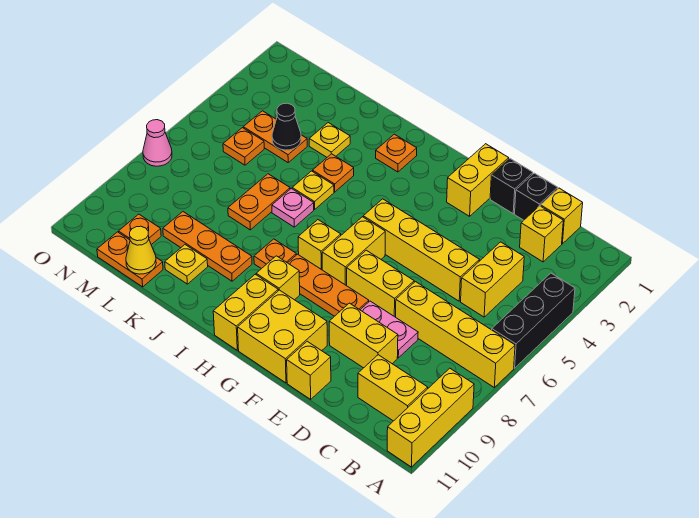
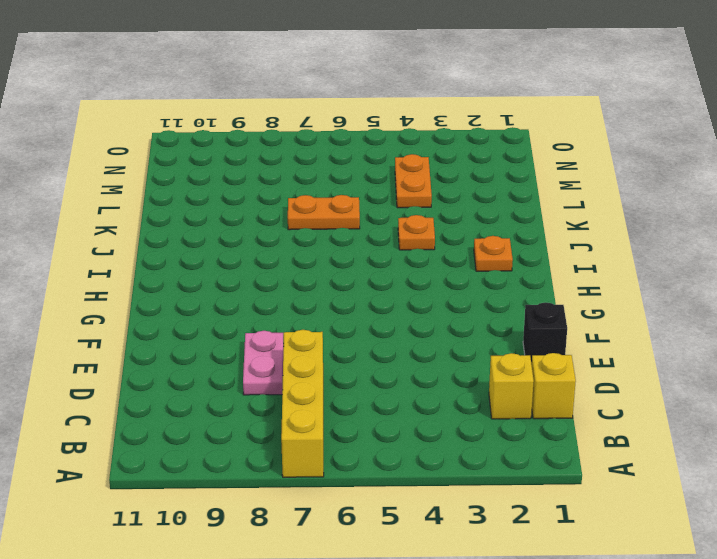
none -> black brick A4:A6 level 1
none -> yellow brick A9:A11 level 1
none -> yellow brick B10:C10 level 1
none -> yellow brick C4:C5 level 1

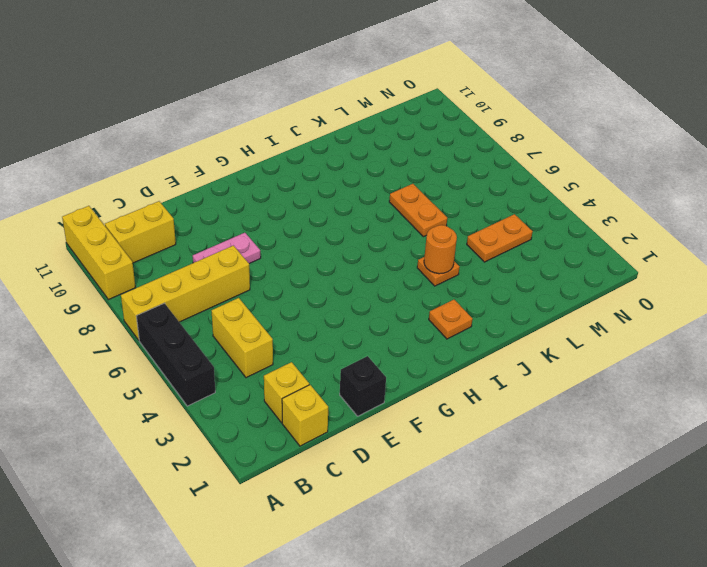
orange round brick J4 level 2 -> none
none -> black brick D1 level 1
none -> yellow brick D5:G5 level 1
none -> yellow brick D9:E9 level 1
none -> yellow brick E7:F7 level 1

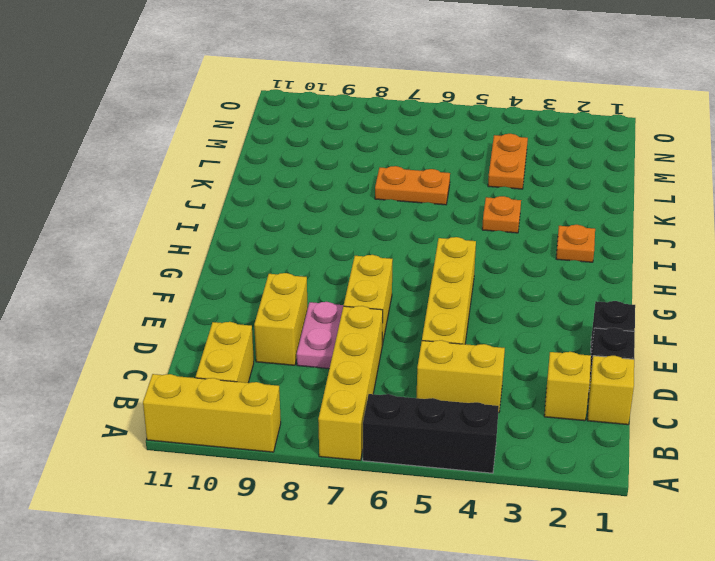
none -> yellow brick E11 level 1
none -> yellow brick F1:F2 level 1
none -> orange plate F8:H8 level 1
none -> yellow brick F10:G11 level 1

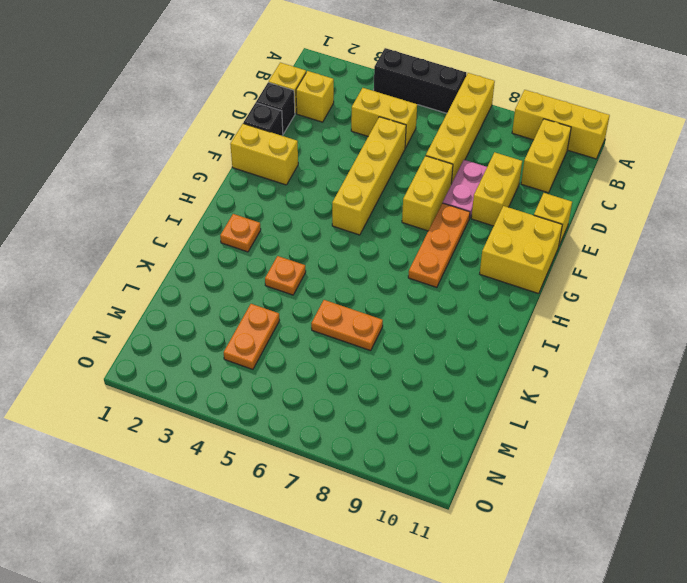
none -> yellow brick G6:G7 level 1
none -> yellow brick H7 level 1
none -> yellow brick H9 level 1
none -> yellow brick H10:H11 level 1

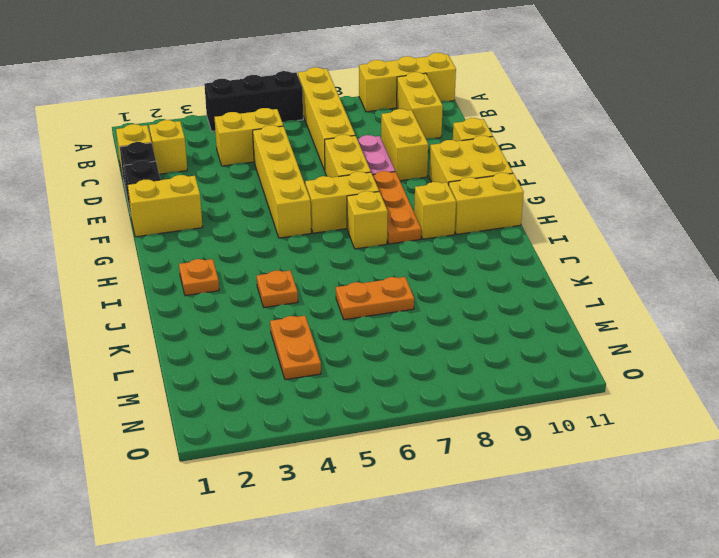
none -> orange plate I8 level 1
none -> yellow plate J5 level 1
none -> pink plate J6 level 1
none -> orange plate J9:L9 level 1

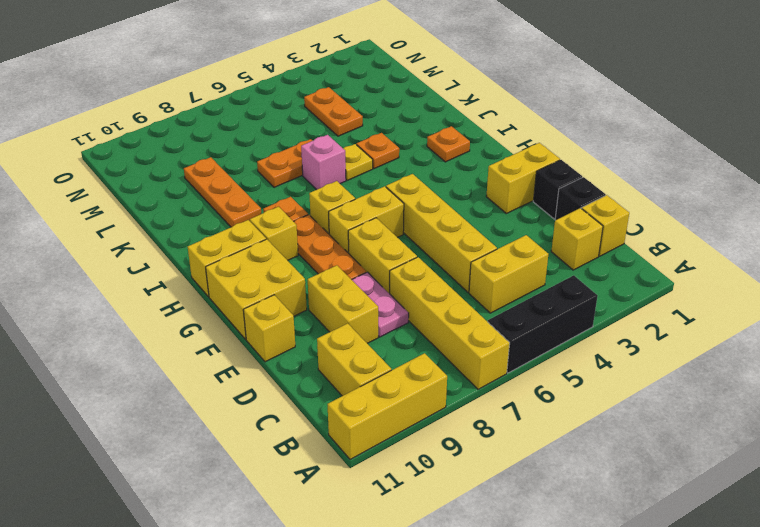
pink brick J6 level 1 -> pink plate J6 level 1
none -> yellow plate K3 level 1
none -> yellow plate K10 level 1
none -> orange plate L11:M11 level 1
none -> orange plate M5 level 1

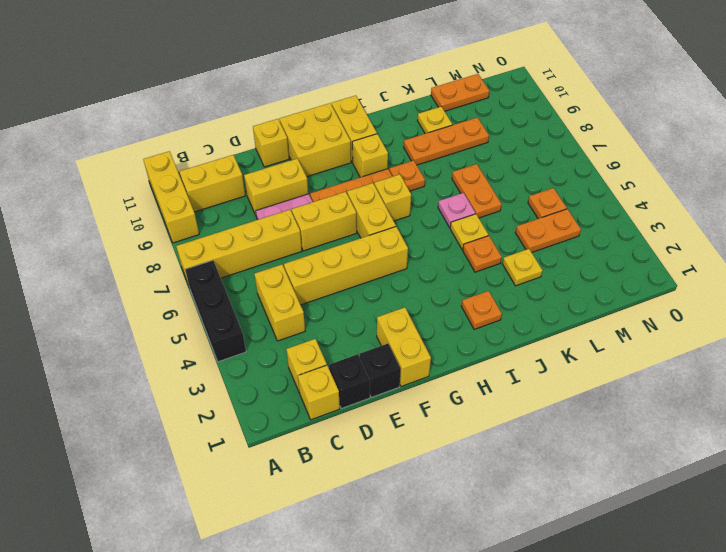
none -> orange plate M10 level 1
none -> pink cone O7 level 1
none -> black cone L4 level 2
none -> yellow cone L11 level 2

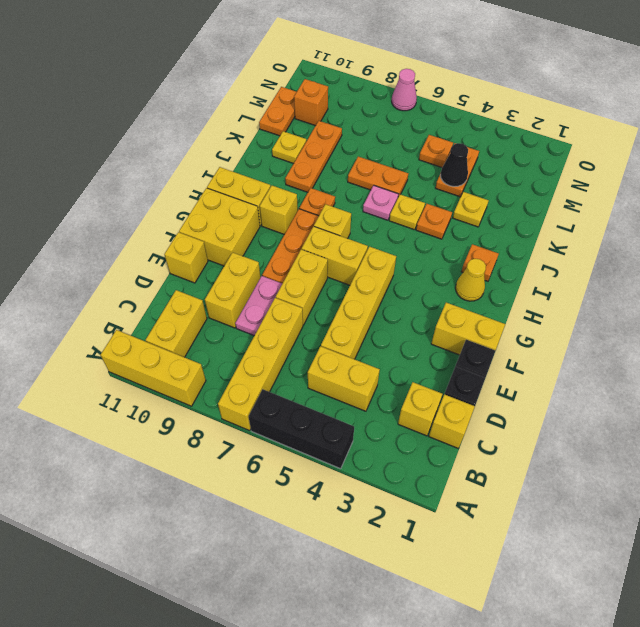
yellow cone H2 level 1 -> yellow cone L11 level 2
orange brick M10 level 1 -> orange plate M10 level 1

